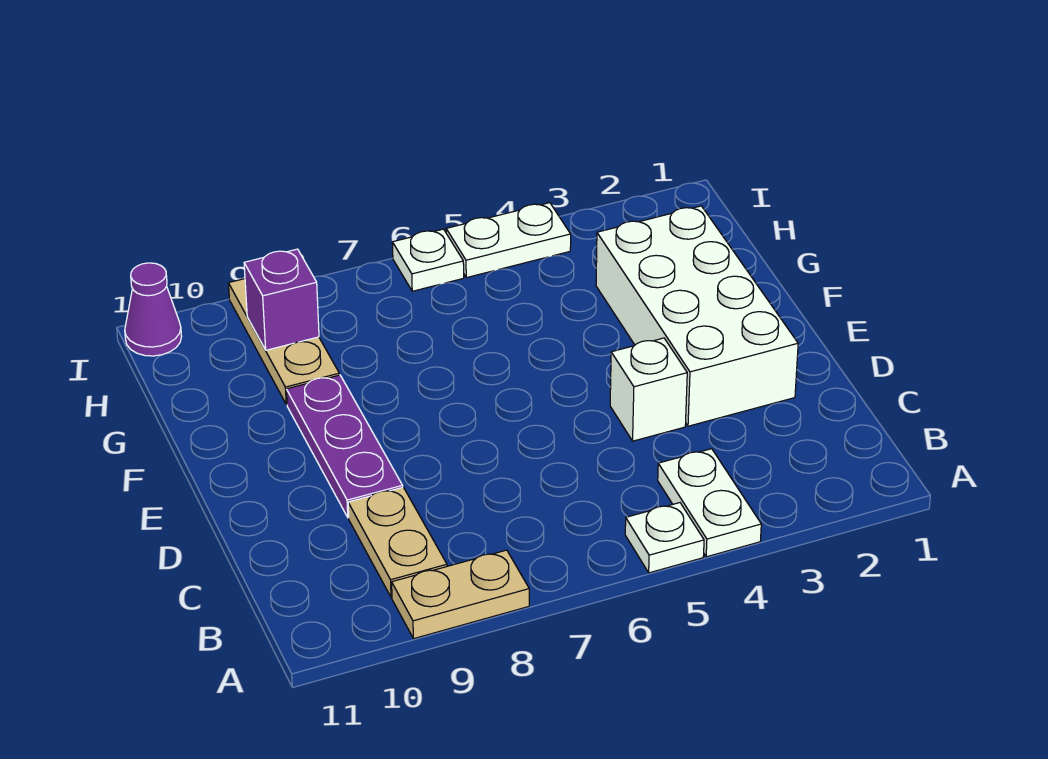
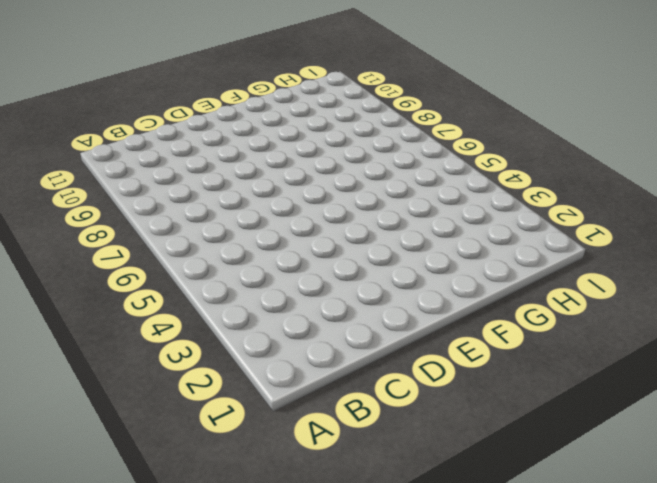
none -> white plate A4:B4 level 1
none -> white plate A5 level 1
none -> tan plate A8:A9 level 1

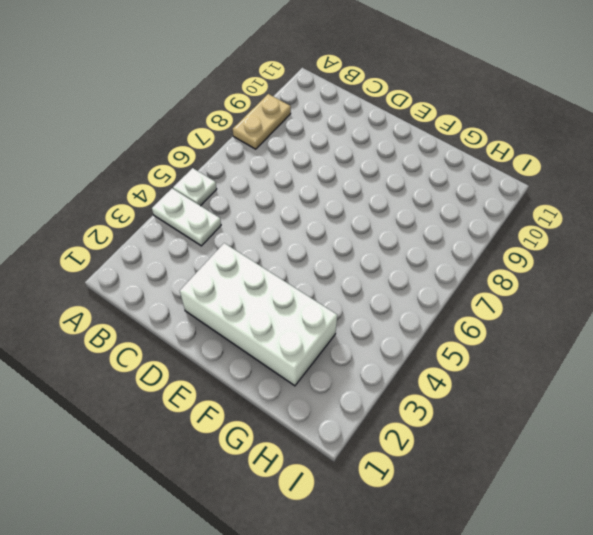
none -> tan plate B9:C9 level 1
none -> white brick D4 level 1
none -> purple plate D9:F9 level 1

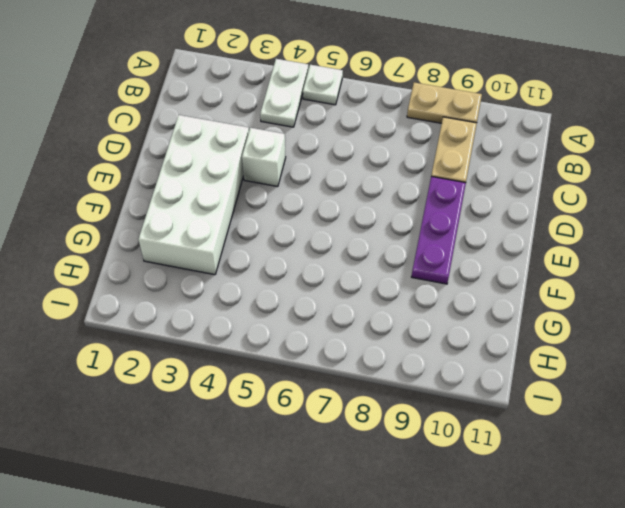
none -> tan plate G9:I9 level 1
none -> white plate I4:I5 level 1
none -> white plate I6 level 1

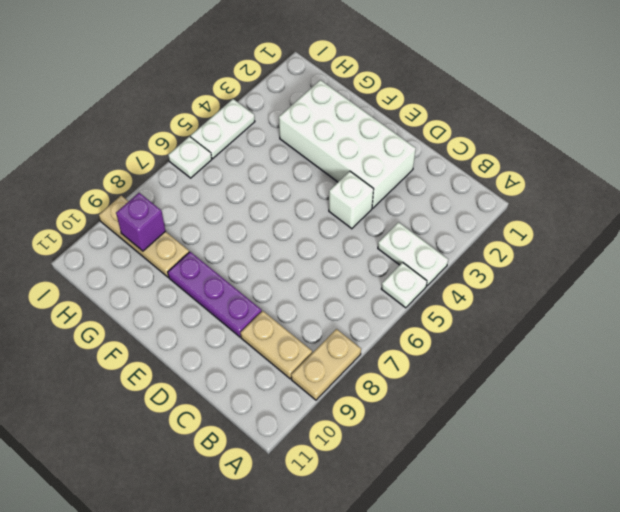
none -> purple cone I11 level 1

